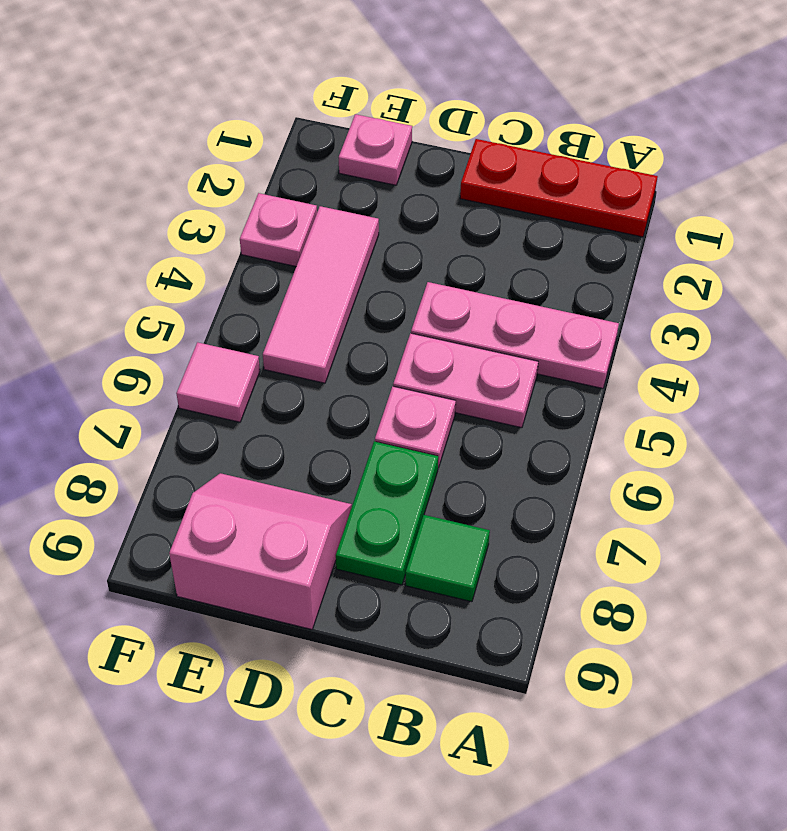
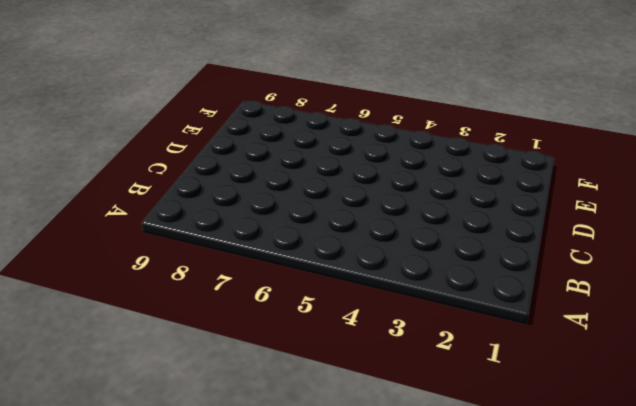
none -> red plate A1:C1 level 1
none -> pink plate A4:C4 level 1

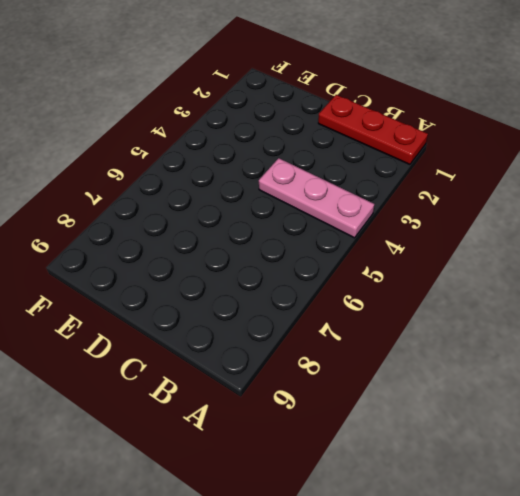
none -> pink plate B5:C5 level 1
none -> green tile B8 level 1

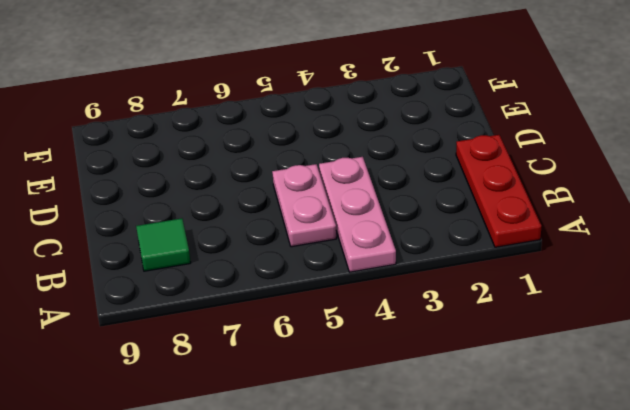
none -> pink plate C6 level 1
none -> green plate C7:C8 level 1

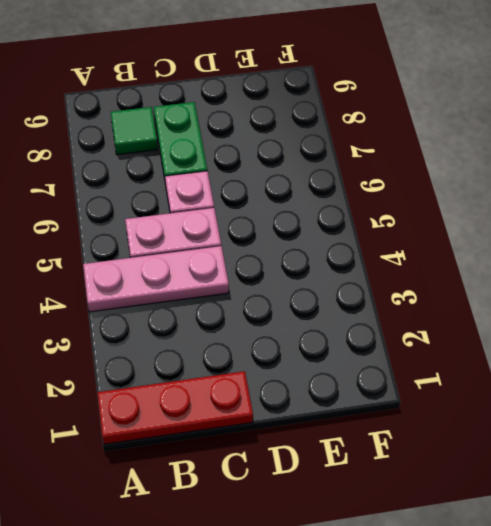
none -> pink slope D8:E9 level 1 top 9
none -> pink plate E1 level 1

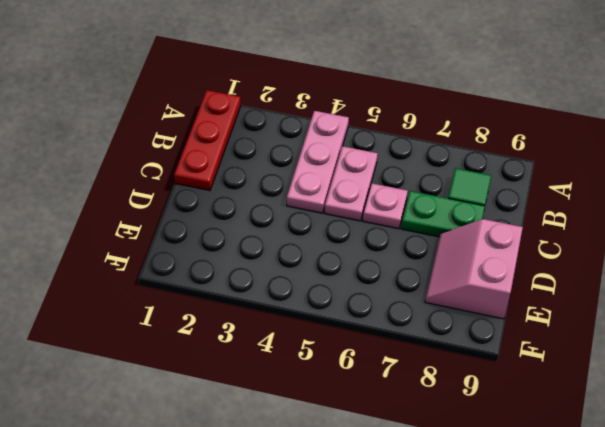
none -> pink plate E1 level 1
none -> pink tile E3:E5 level 1

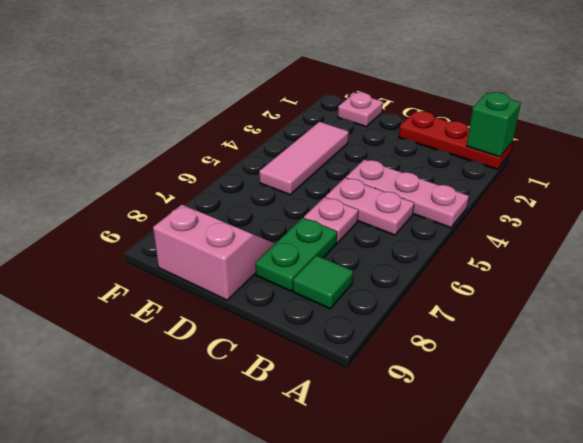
green brick A1 level 2 -> none
none -> pink plate F3 level 1
none -> pink tile F6 level 1

